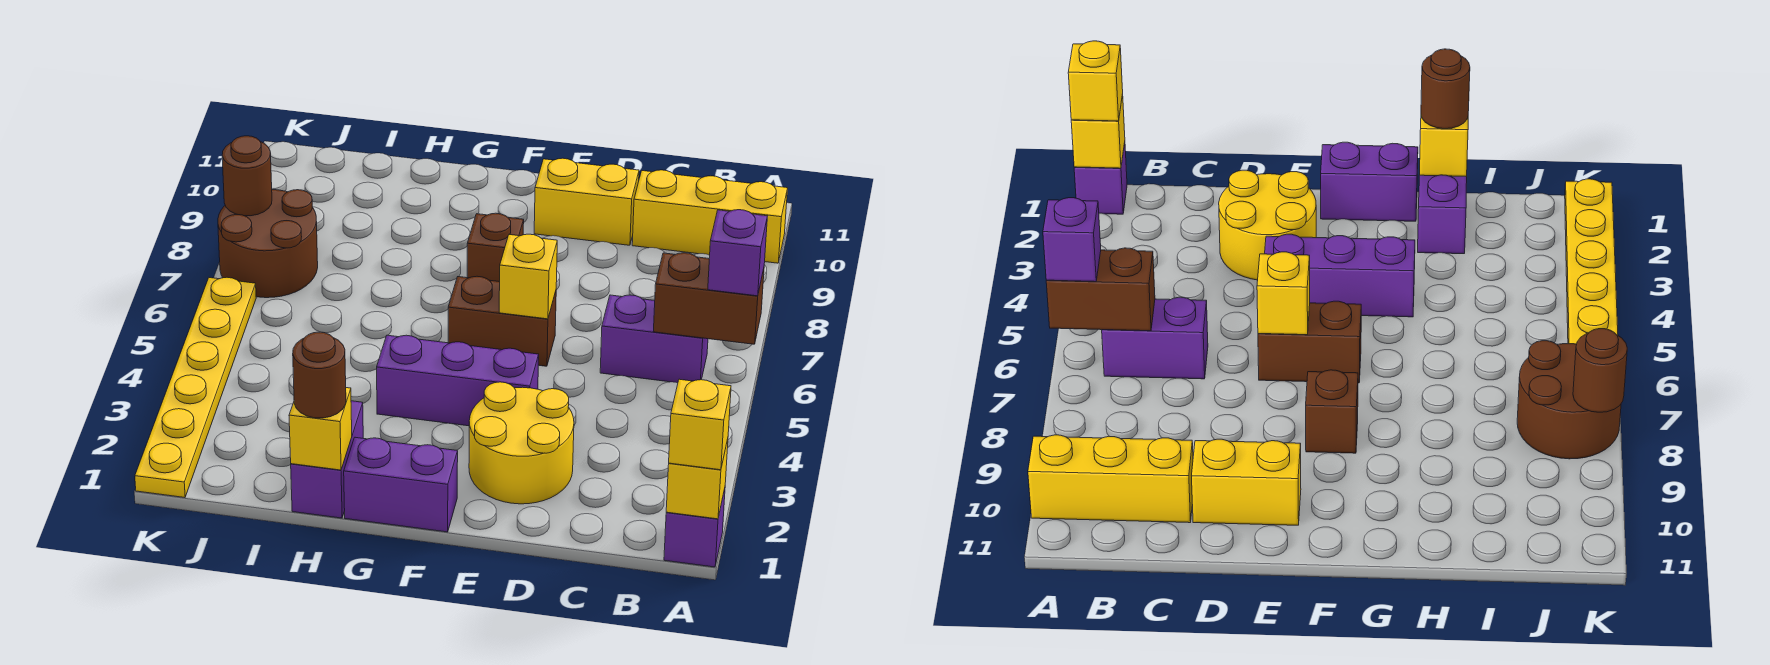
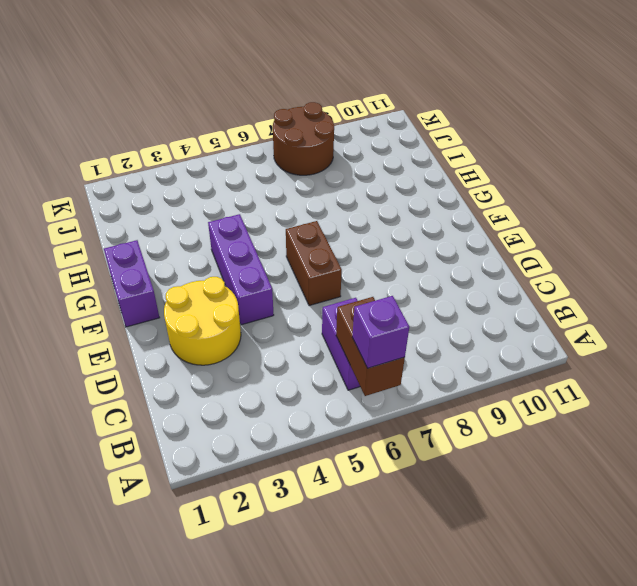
none -> purple brick A1 level 1
none -> yellow brick A10:C10 level 1
none -> yellow brick D10:E10 level 1

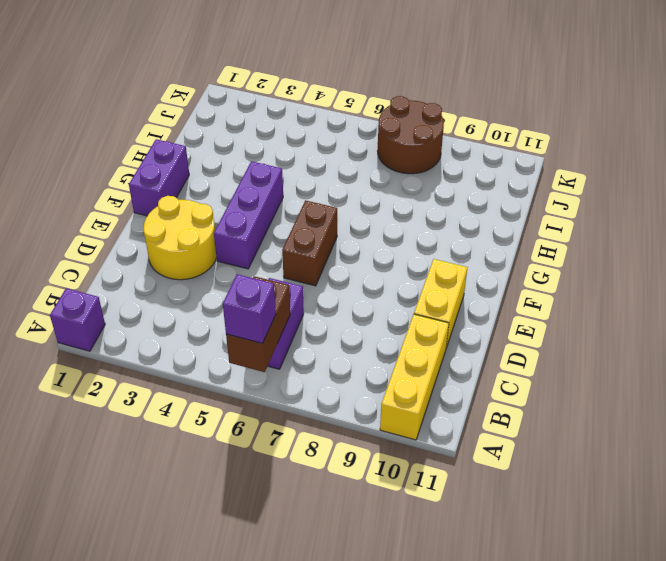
none -> brown brick F8 level 1
none -> purple brick H1:H2 level 1
none -> yellow plate K1:K6 level 1

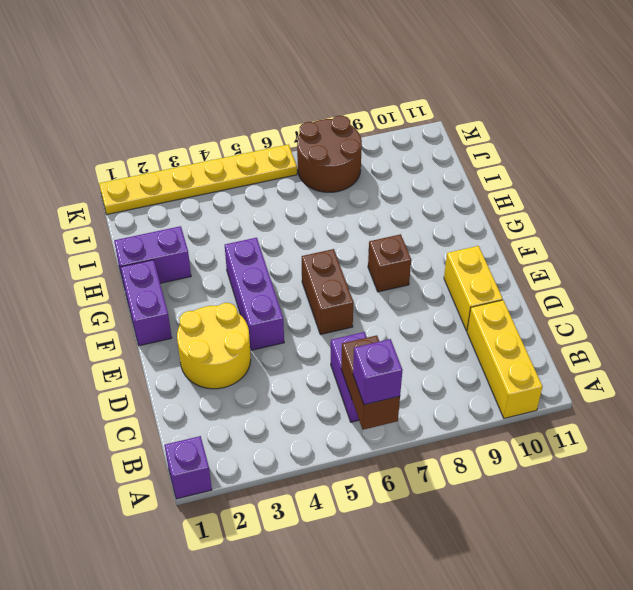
none -> yellow brick A1 level 2
none -> yellow brick E6 level 2
none -> yellow brick H1 level 2

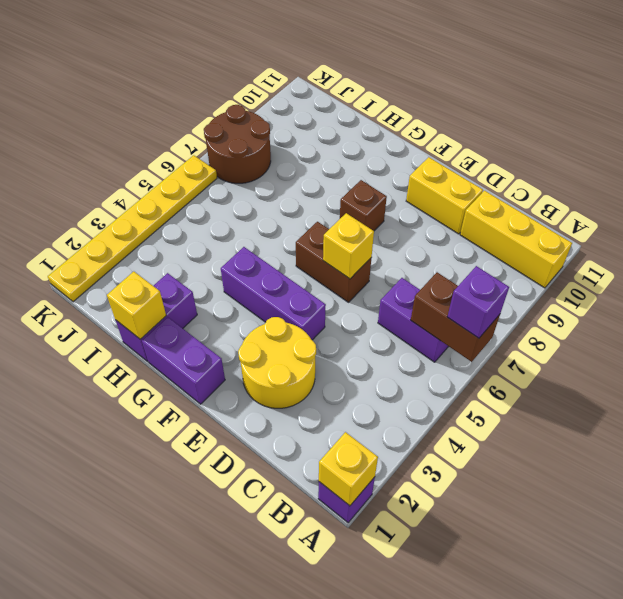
none -> brown round brick K8 level 2
none -> yellow brick A1 level 3
none -> brown round brick H1 level 3

